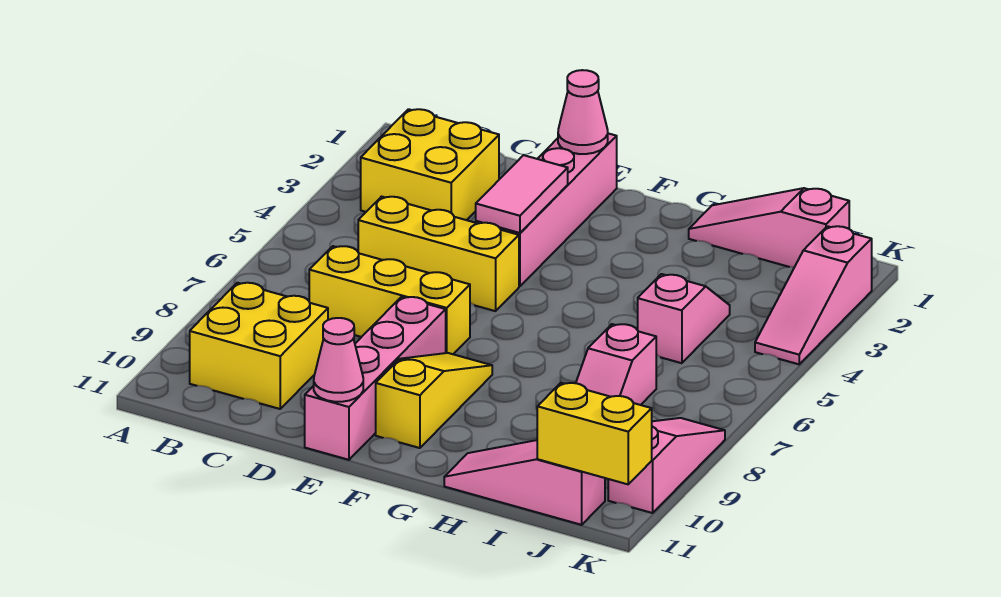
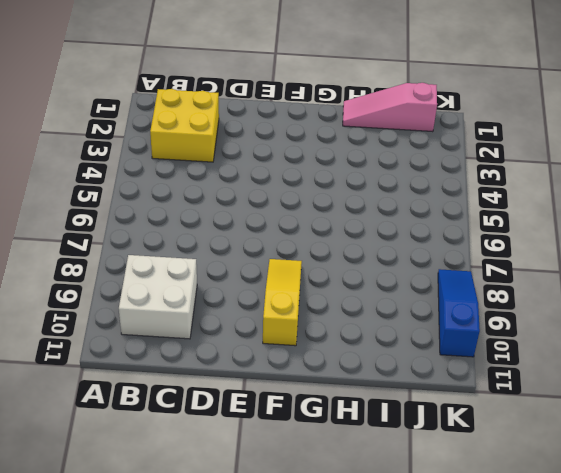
white brick B9:C10 level 1 -> yellow brick B9:C10 level 1
blue slope K8:K10 level 1 top 10 -> pink slope K8:K10 level 1 top 10
none -> yellow brick C5:E5 level 1
none -> yellow brick C7:E7 level 1
none -> pink brick E1:E4 level 1

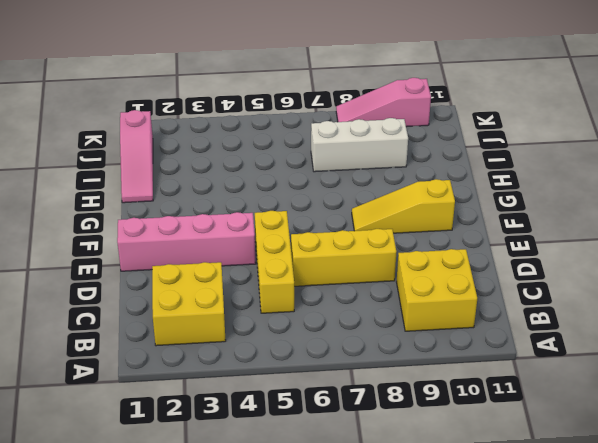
yellow brick D6:D8 level 1 -> yellow brick C7:E7 level 1
white brick I7:I9 level 1 -> pink slope I7:I8 level 1 top 7
none -> pink brick E8:E11 level 1
none -> pink slope H11:J11 level 1 top J
none -> pink slope I4:I5 level 1 top 5

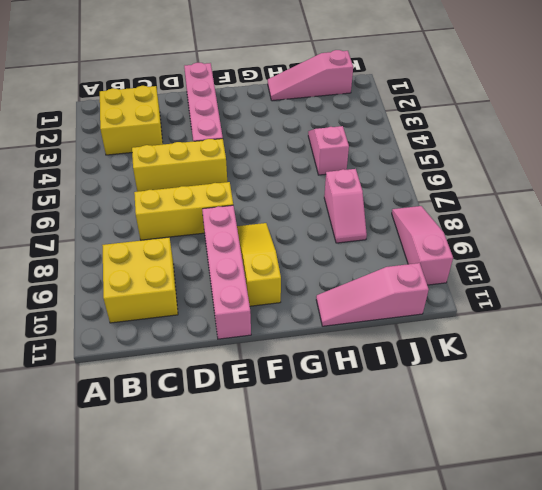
none -> pink slope K2:K4 level 1 top 2
none -> pink cone E1 level 2
none -> pink tile E3:E4 level 2

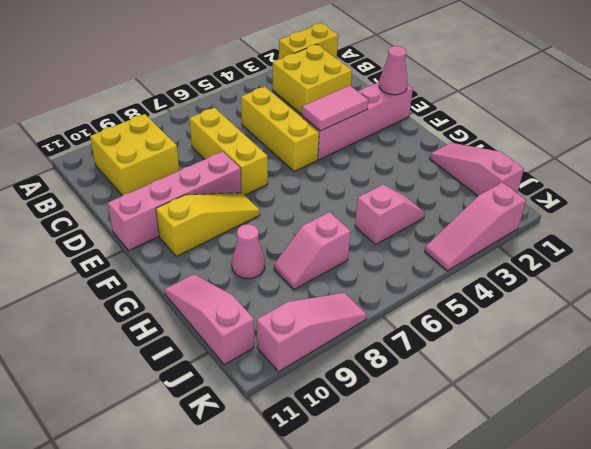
yellow brick A1:A2 level 1 -> yellow brick J11:K11 level 2
pink cone H9 level 1 -> pink cone E11 level 2

